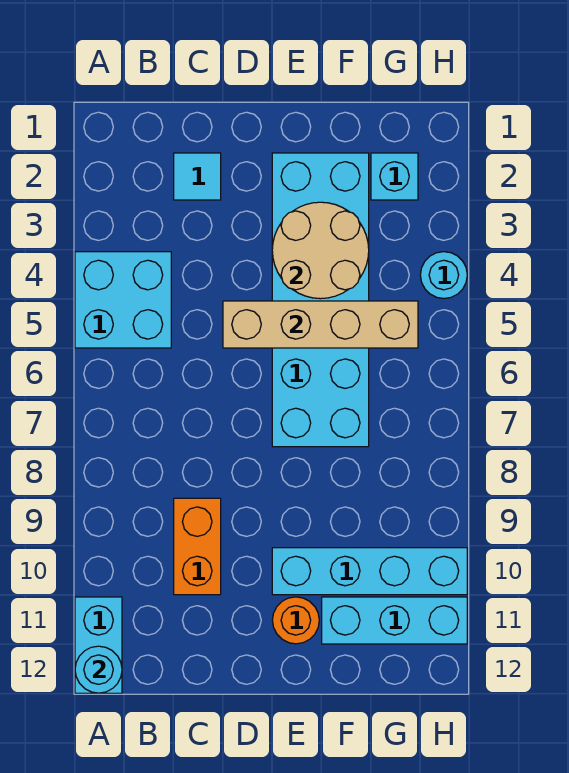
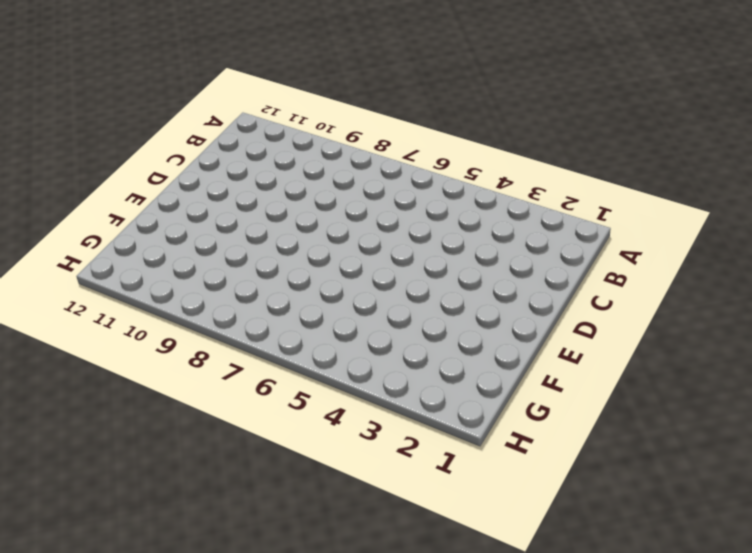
none -> cyan brick A4:B5 level 1
none -> cyan brick A11:A12 level 1
none -> cyan tile C2 level 1

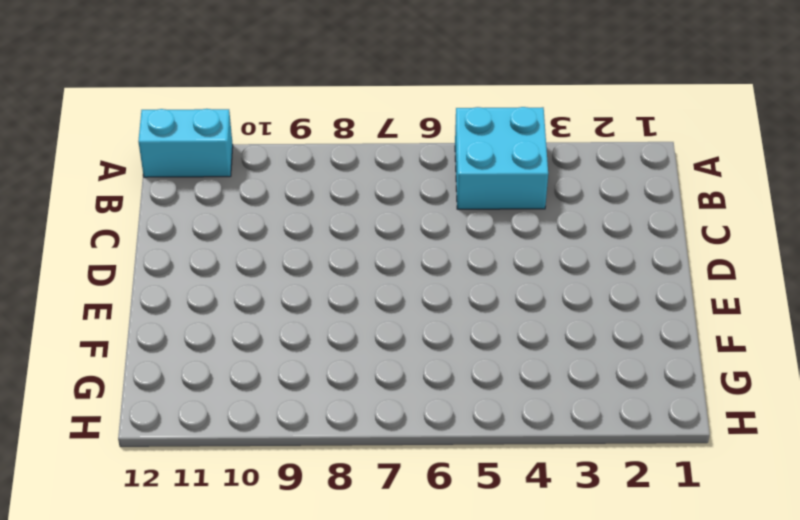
none -> cyan tile C2 level 1
none -> orange brick C9:C10 level 1
none -> cyan brick E2:F7 level 1

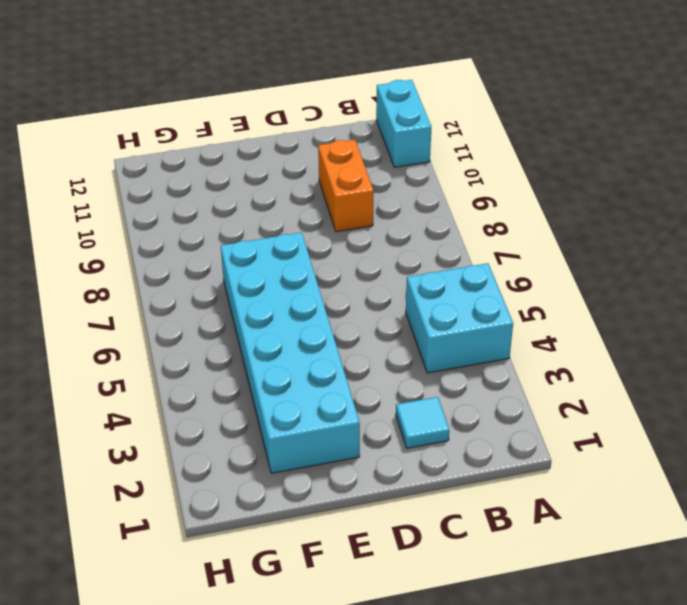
none -> cyan brick E10:H10 level 1
none -> orange round brick E11 level 1
none -> cyan brick F11:H11 level 1

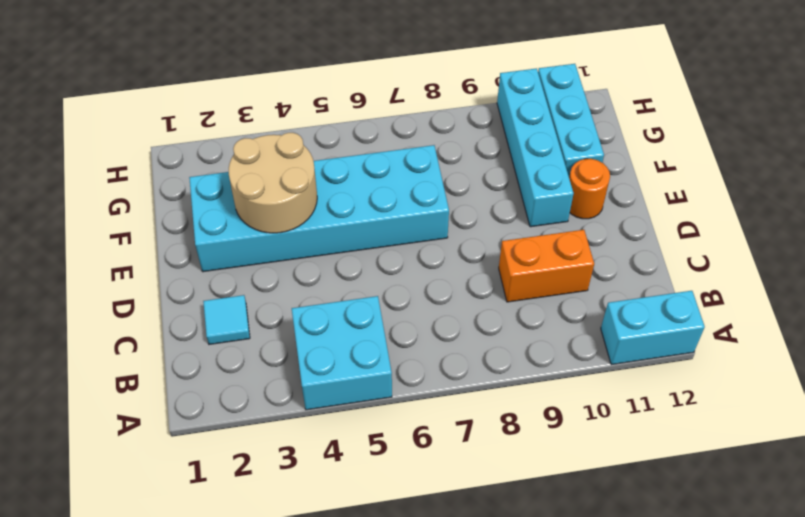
none -> cyan brick G2 level 1
none -> cyan round brick H4 level 1
none -> cyan round brick A12 level 2

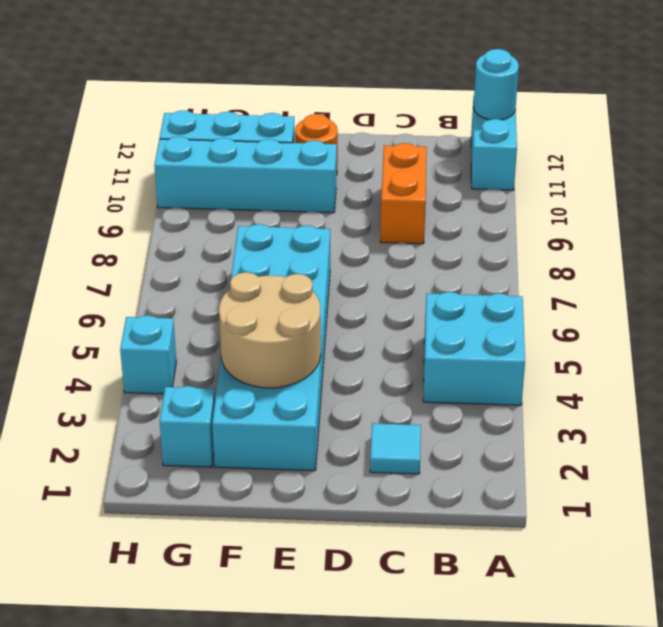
cyan brick H4 level 1 -> cyan round brick H4 level 1
none -> tan brick D5:G5 level 2

